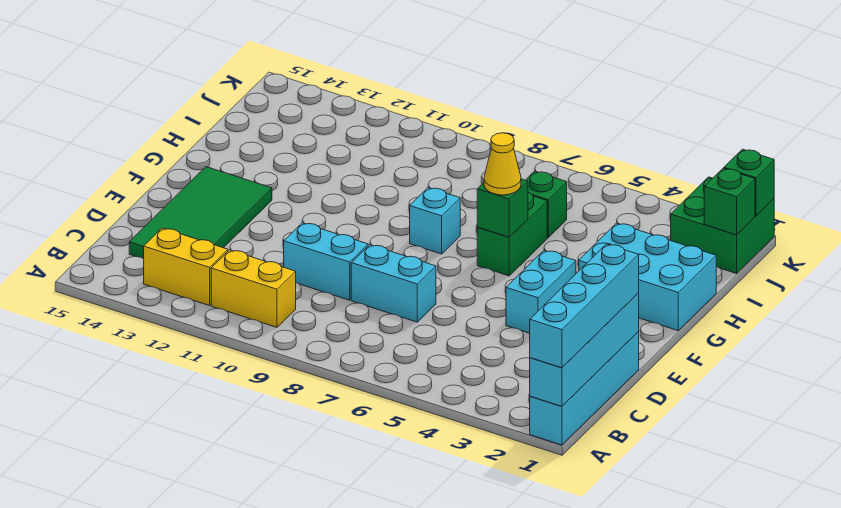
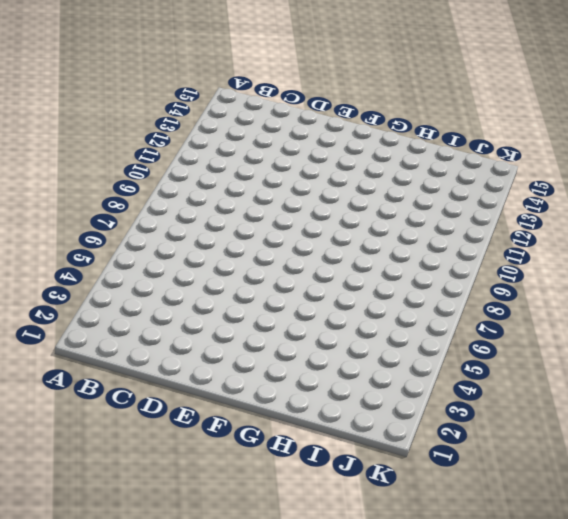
none -> cyan brick A1:D1 level 1
none -> yellow brick B10:B11 level 1
none -> yellow brick B12:B13 level 1

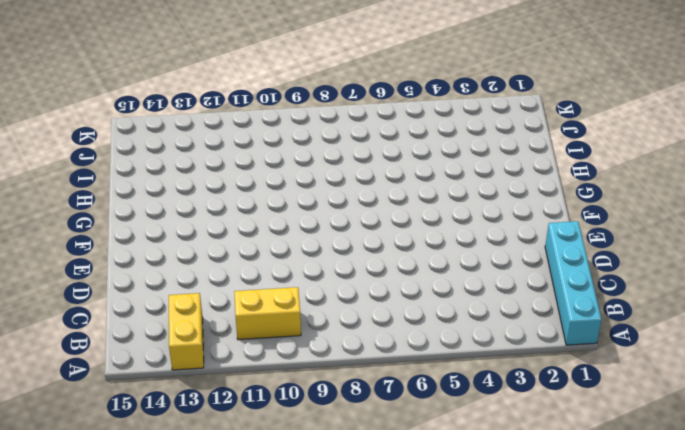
yellow brick A13:B13 level 1 -> yellow brick B12:B13 level 1
none -> green tile C13:F14 level 1
none -> cyan brick D7:D8 level 1
none -> cyan brick D9:D10 level 1

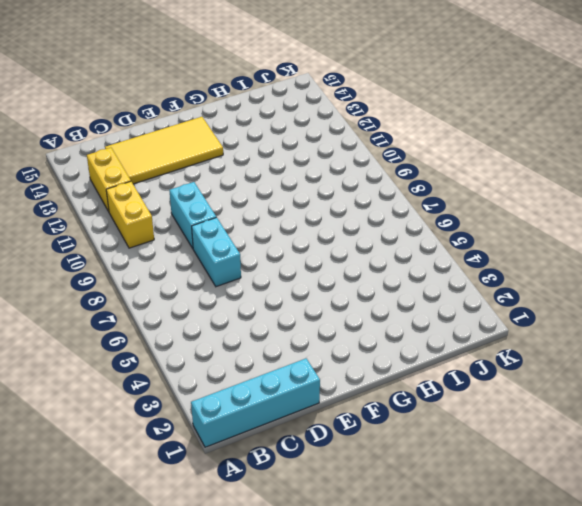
yellow tile C13:F14 level 1 -> green tile C13:F14 level 1
none -> cyan brick E4:F4 level 1
none -> cyan brick G1:H3 level 1
none -> green brick G6:H6 level 1

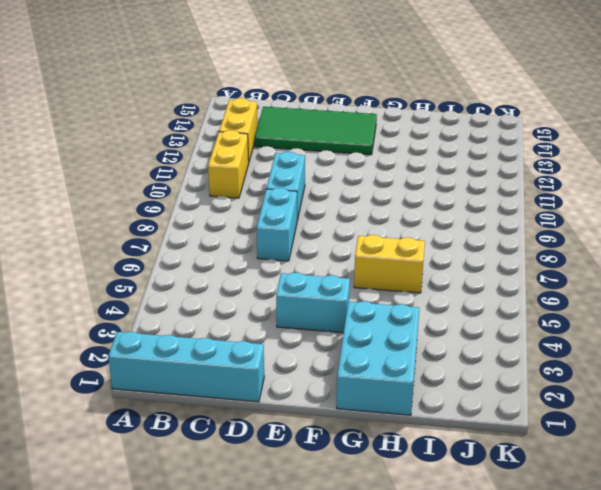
yellow brick G6:H6 level 1 -> green brick G6:H6 level 1
none -> cyan brick G8 level 1
none -> green brick I6 level 1
none -> green brick J1:K2 level 1

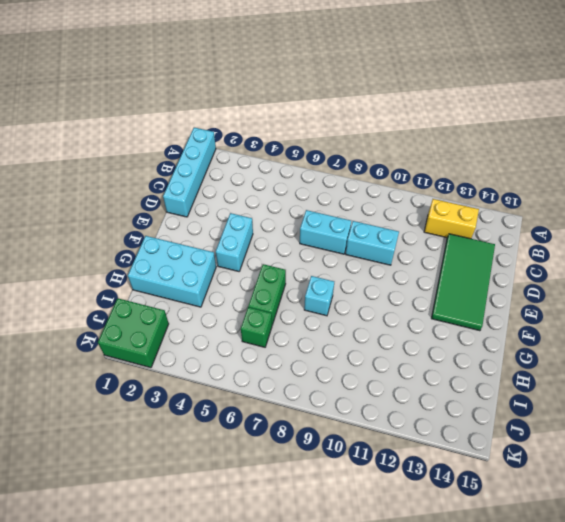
none -> yellow brick B10:B11 level 1
none -> cyan brick A1:D1 level 2
none -> green brick G6 level 2

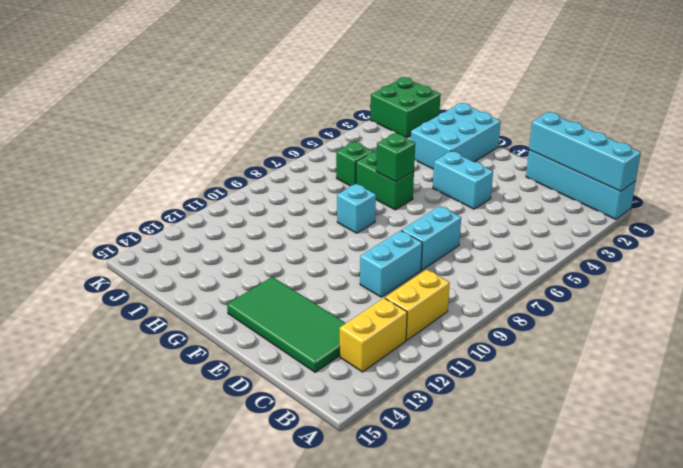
none -> green brick J1 level 2
none -> green brick K1 level 2
none -> cyan brick A1:D1 level 3

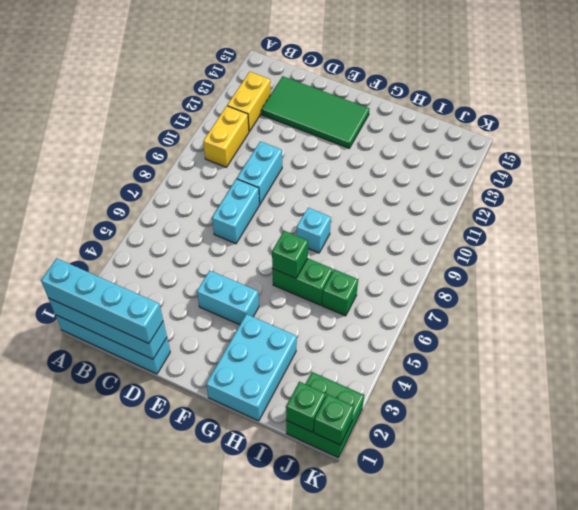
none -> yellow cone G6 level 3

